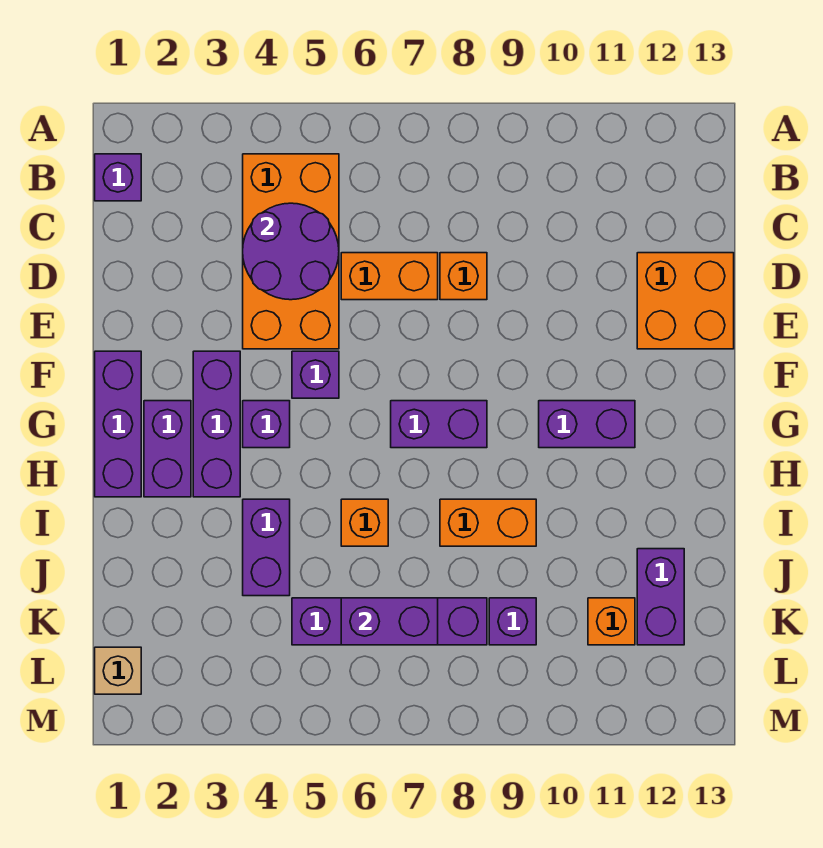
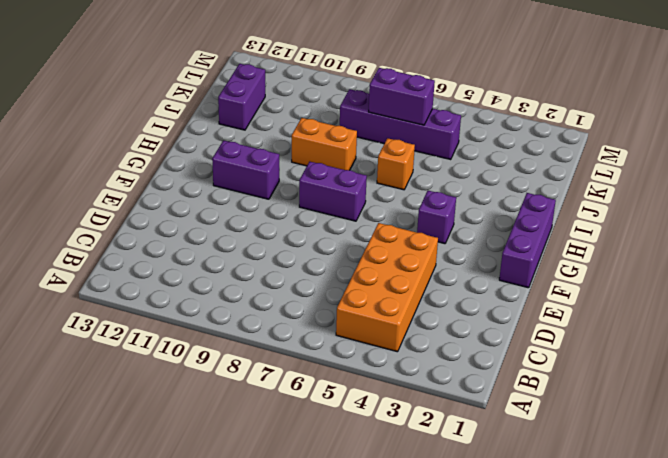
none -> purple brick B1 level 1
none -> orange brick D6:D7 level 1
none -> orange brick D8 level 1

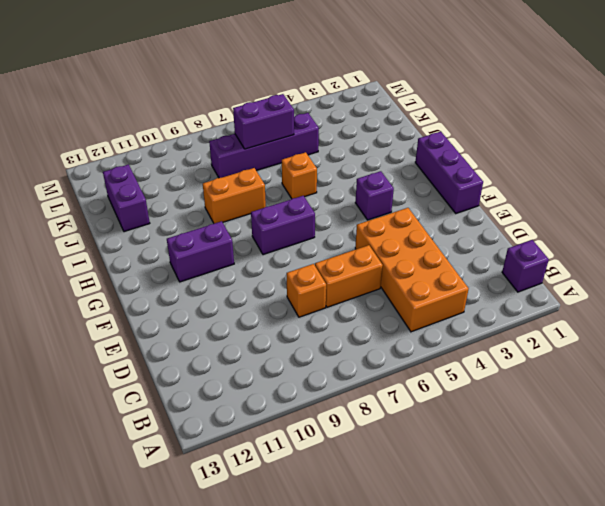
none -> orange brick D12:E13 level 1
none -> purple brick F3:H3 level 1
none -> purple brick F5 level 1

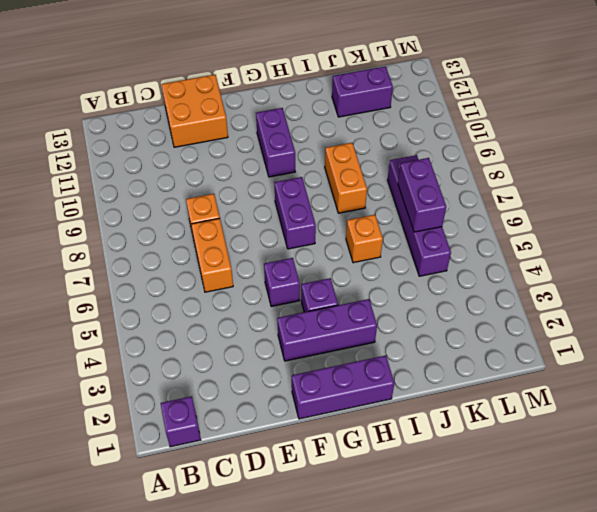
none -> orange brick B4:E5 level 1
none -> purple brick G2:H2 level 1
none -> purple brick I4:J4 level 1

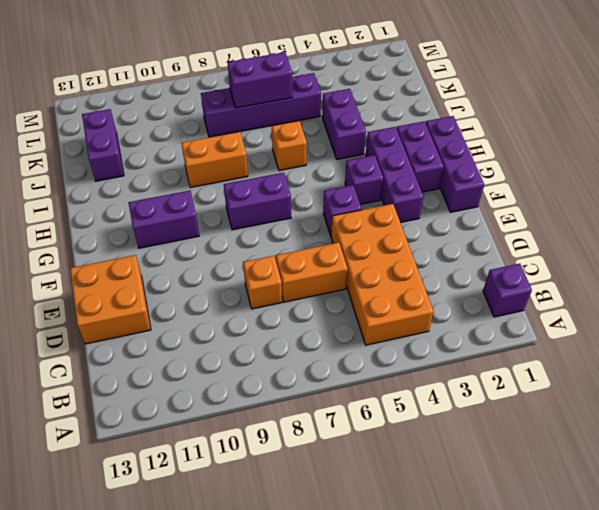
none -> purple brick K9 level 1
none -> orange brick K11 level 1
none -> tan brick L1 level 1

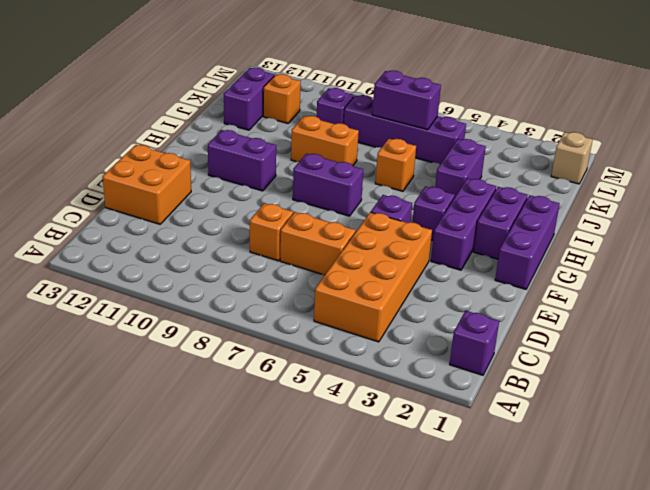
none -> purple round brick C4:D5 level 2

